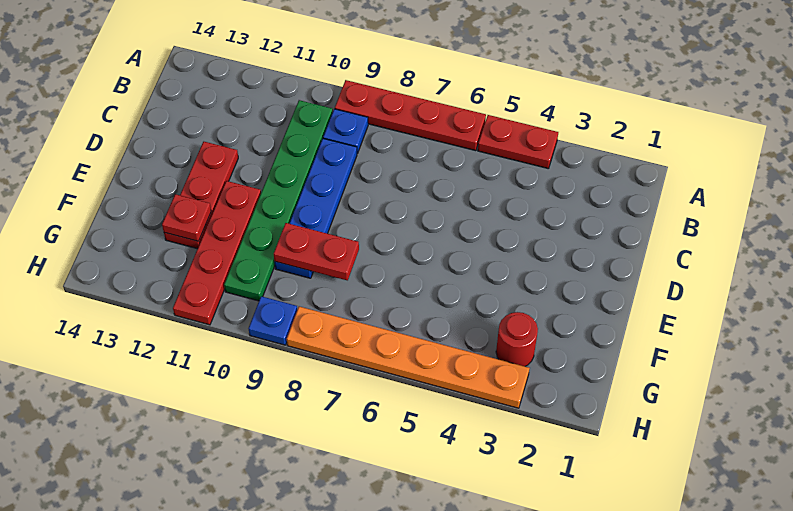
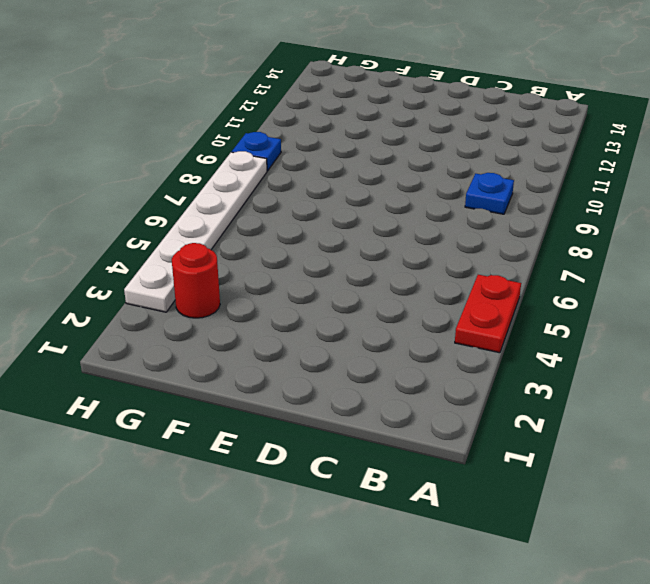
white plate H3:H8 level 1 -> orange plate H3:H8 level 1
none -> red plate A6:A9 level 1
none -> green plate B10:G10 level 1
none -> blue plate C9:F9 level 1

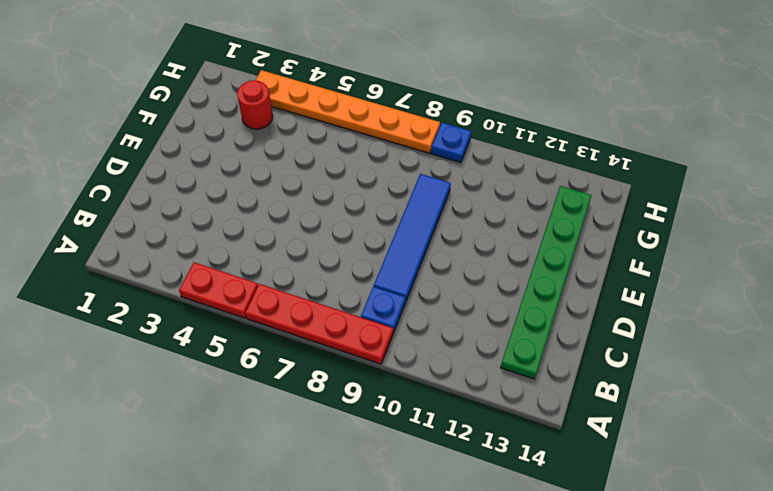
green plate B13:G13 level 1 -> green plate B10:G10 level 1
blue tile C9:F9 level 1 -> blue plate C9:F9 level 1
none -> red plate D12:F12 level 1
none -> red plate E11:H11 level 1
none -> red plate F8:F9 level 2

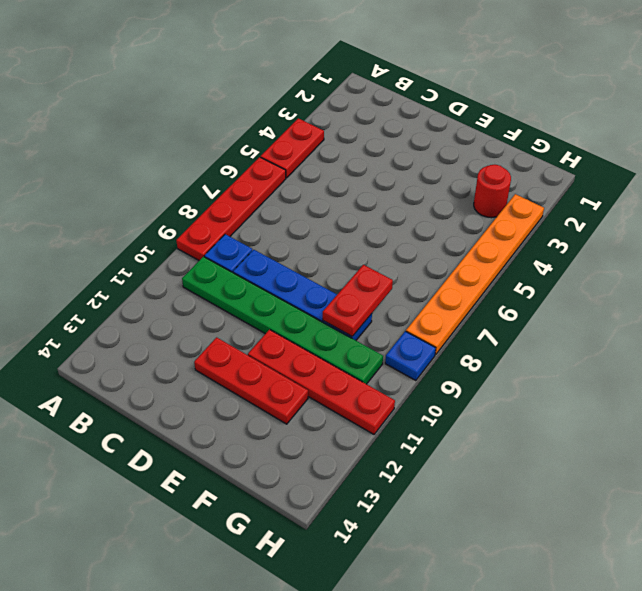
none -> red plate F12 level 2

